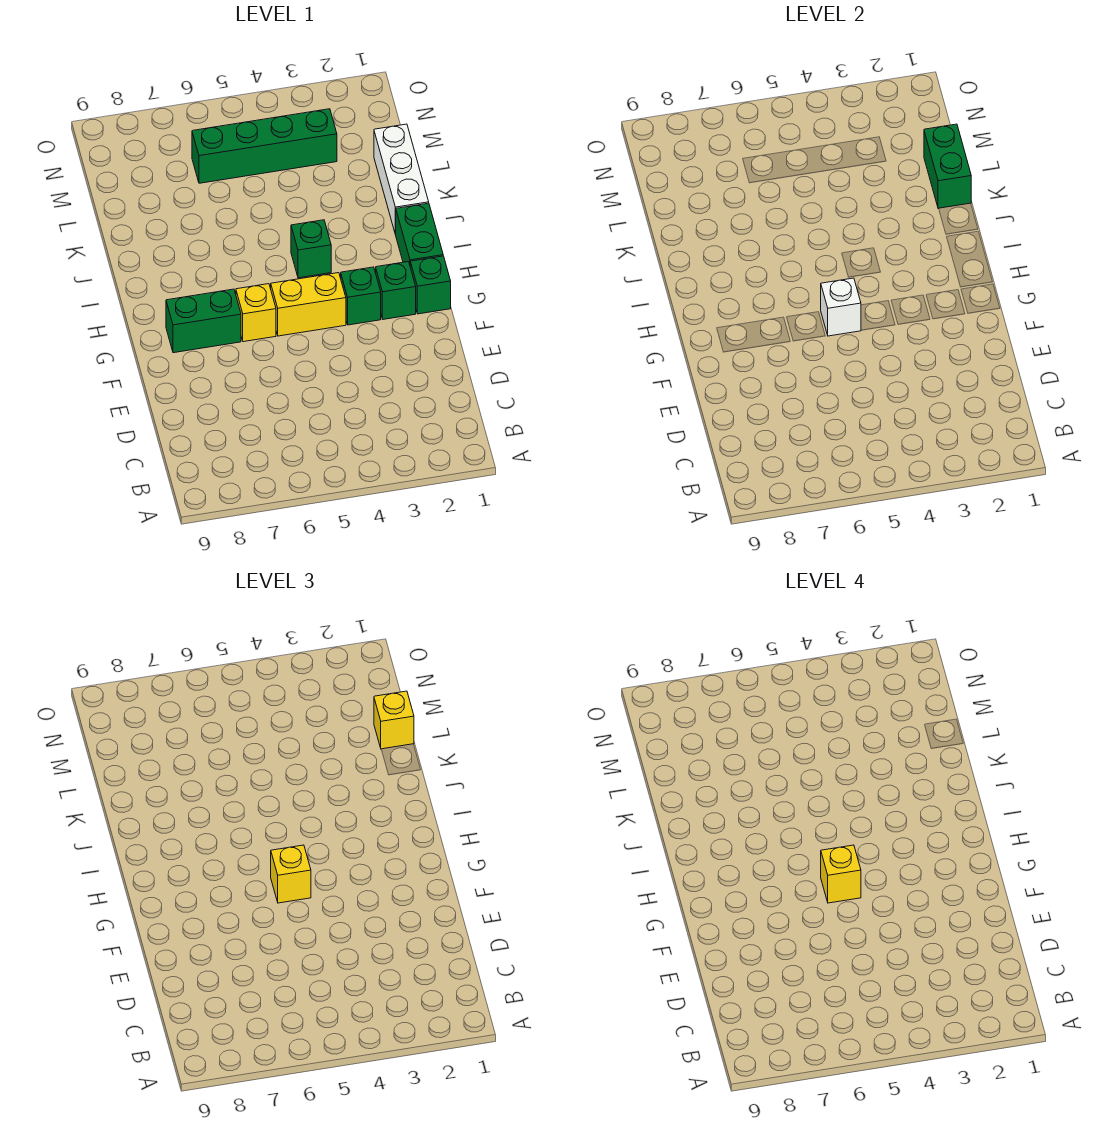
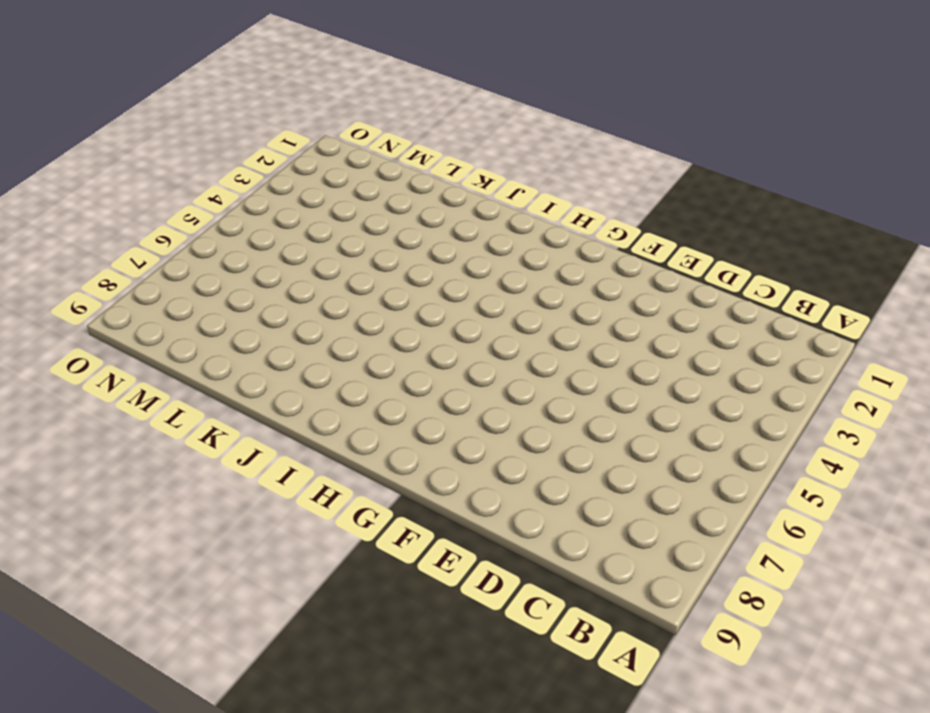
none -> green brick G1 level 1
none -> green brick G2 level 1
none -> green brick G3 level 1

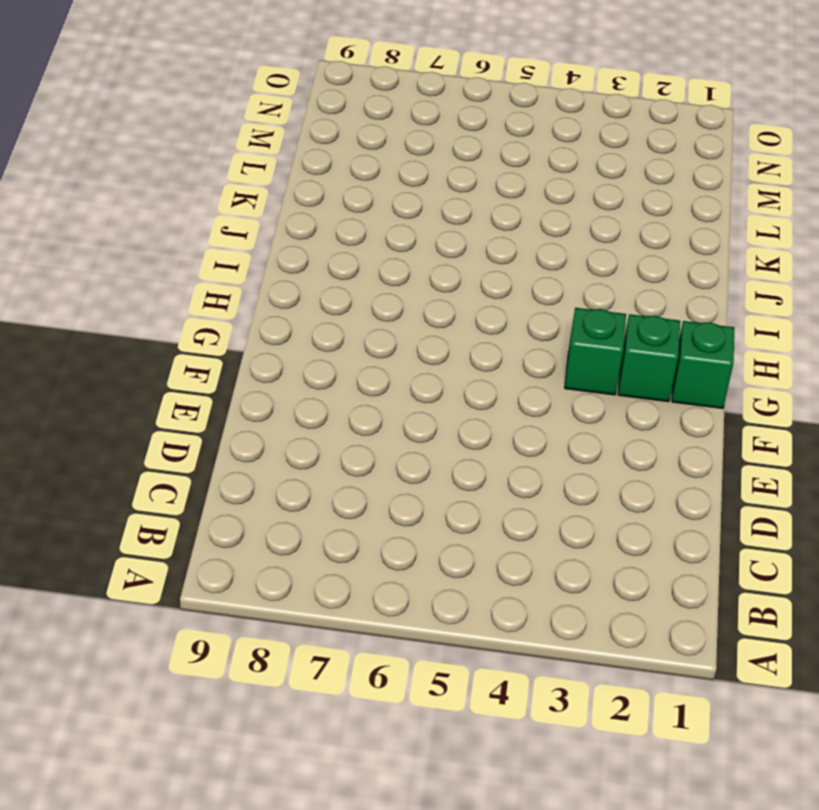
none -> yellow brick G4:G5 level 1
none -> yellow brick G6 level 1
none -> green brick G7:G8 level 1

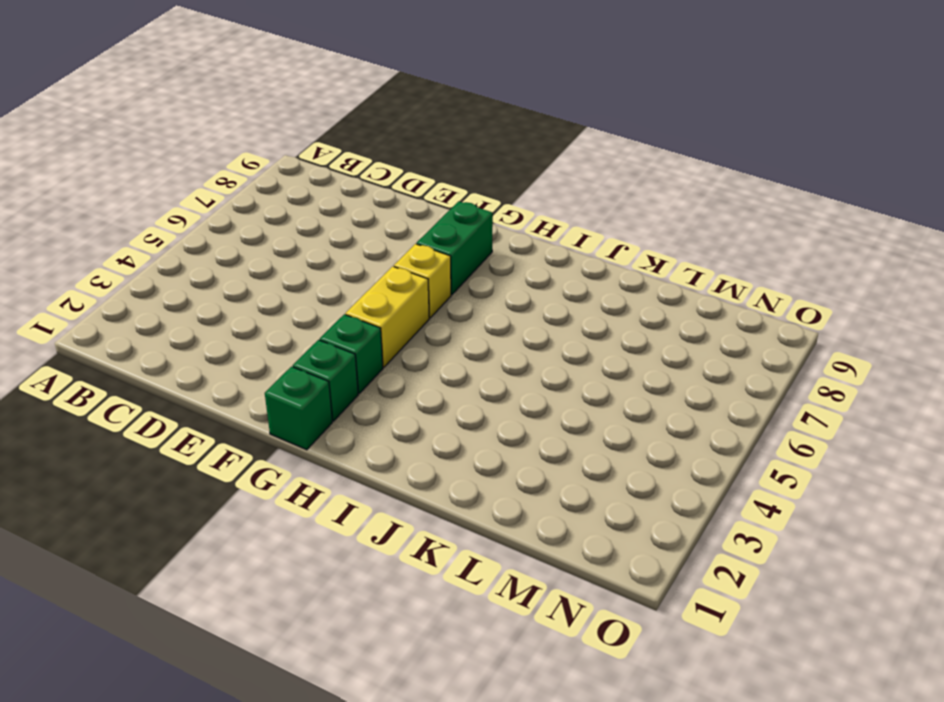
none -> green brick H1:I1 level 1
none -> green brick I4 level 1
none -> white brick J1:L1 level 1

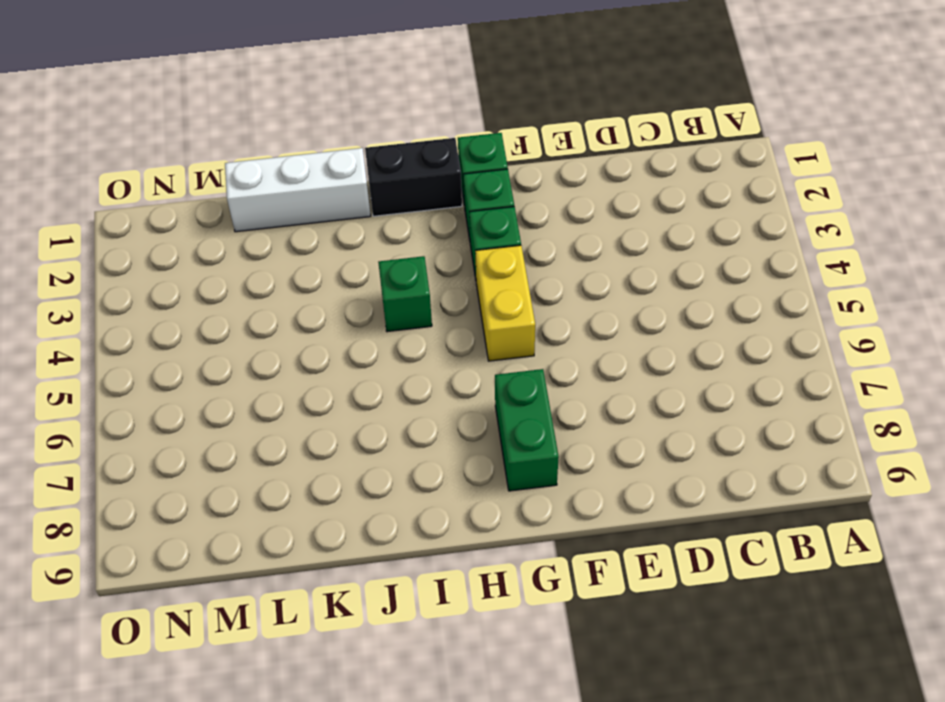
black brick H1:I1 level 1 -> green brick H1:I1 level 1
none -> yellow brick G6 level 1
none -> green brick M3:M6 level 1
none -> white brick G5 level 2

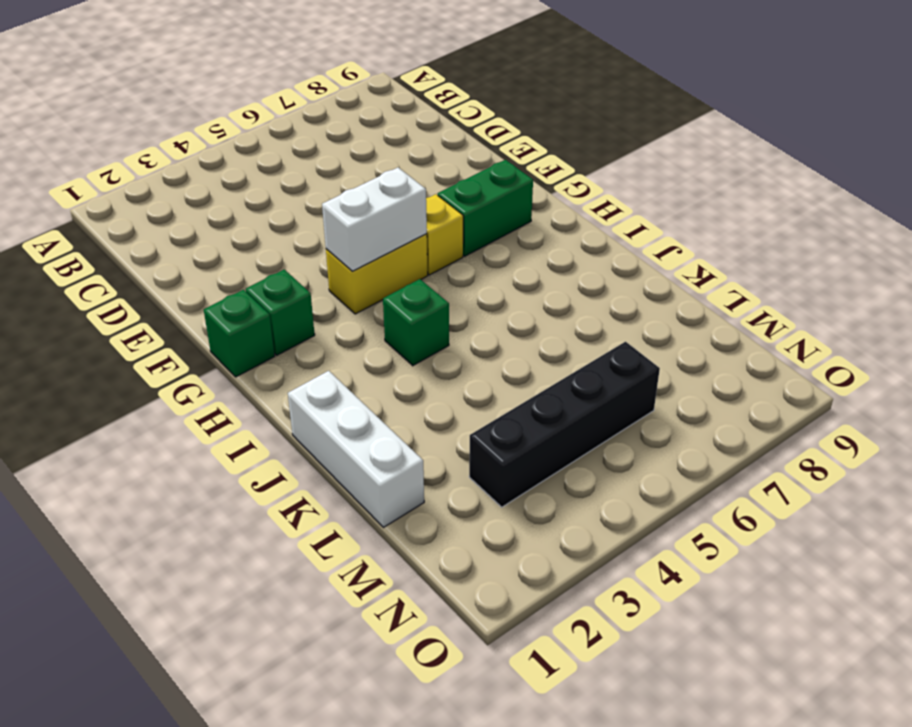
white brick G4:G5 level 2 -> white brick G5 level 2
black brick M3:M6 level 1 -> green brick M3:M6 level 1
none -> green brick G3 level 1
none -> green brick H1:I1 level 1
none -> green brick K1:L1 level 2

